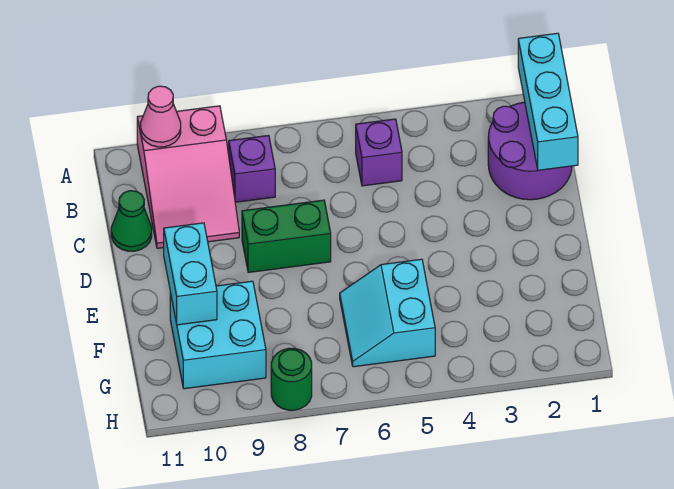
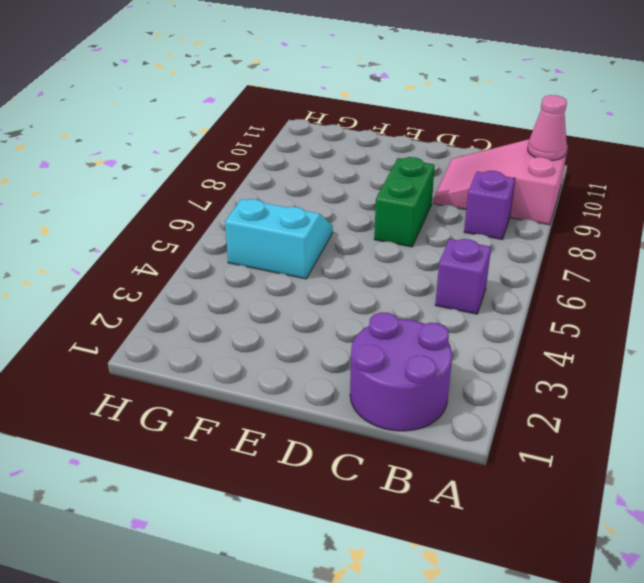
none -> green cone C11 level 1
none -> cyan brick F9:G10 level 1
none -> green round brick H8 level 1

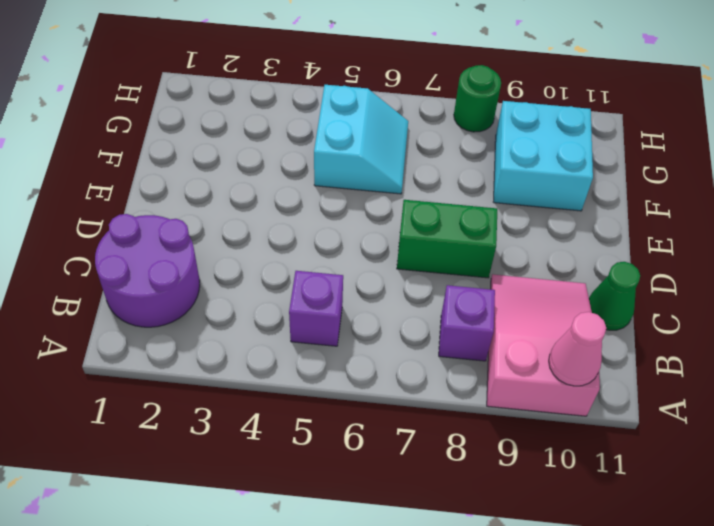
none -> cyan brick A1:C1 level 2
none -> cyan brick E10:F10 level 2

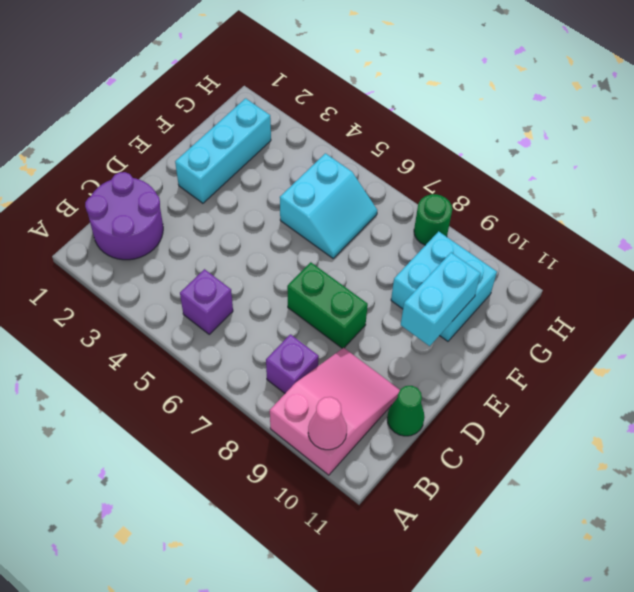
cyan brick E2:G2 level 1 -> cyan brick A1:C1 level 2

